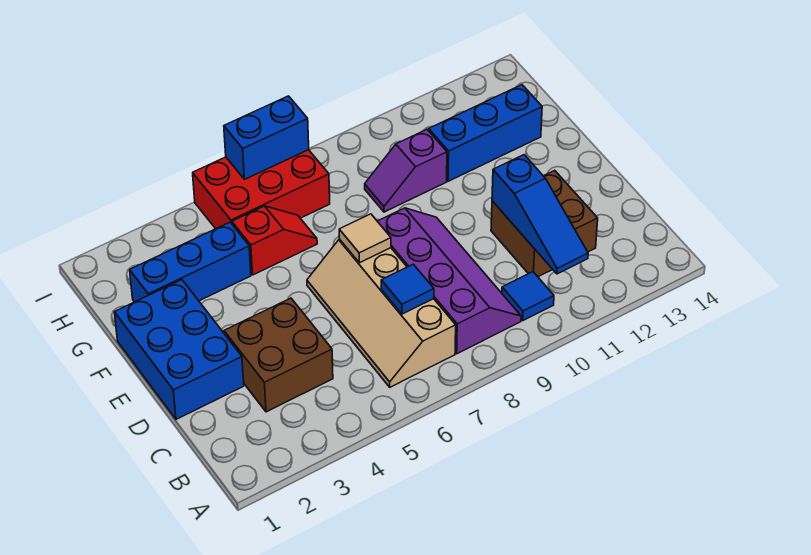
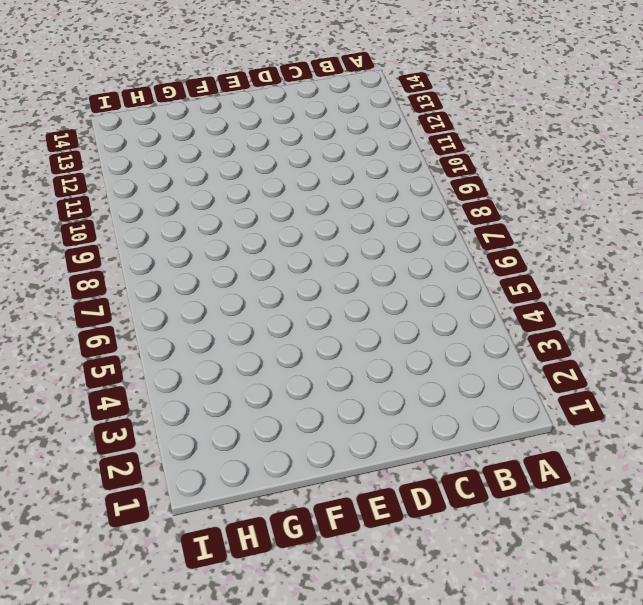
none -> tan slope B6:E7 level 1 top 7
none -> purple slope B8:E9 level 1 top 8
none -> blue tile B10 level 1

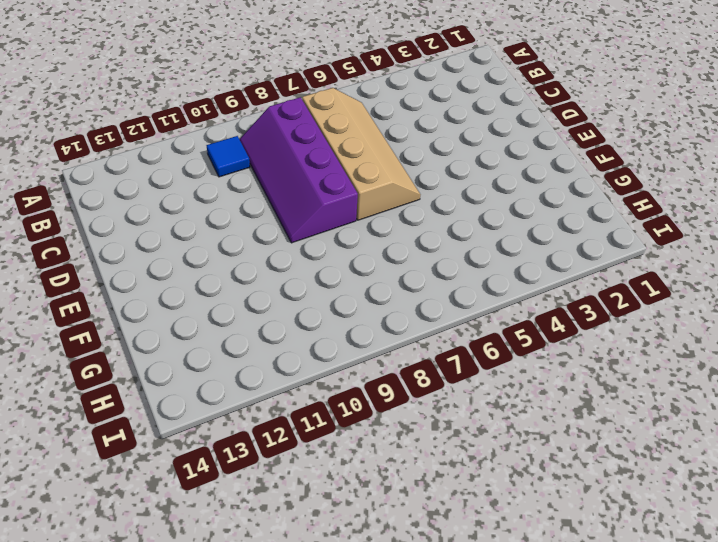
none -> brown brick C3:D4 level 1
none -> brown brick C11:D12 level 1
none -> blue brick D1:F2 level 1

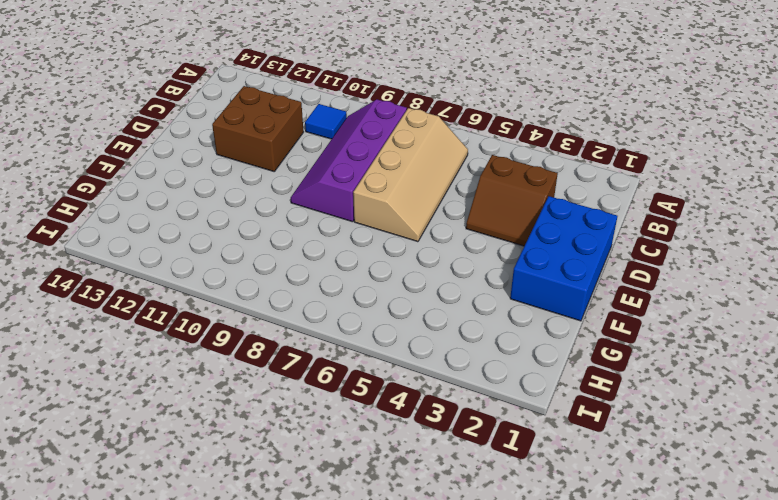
brown slope C3:D4 level 1 top C -> brown brick C3:D4 level 1
none -> blue brick G2:G4 level 1
none -> red slope G5:G6 level 1 top 5
none -> purple slope G9:G10 level 1 top 10

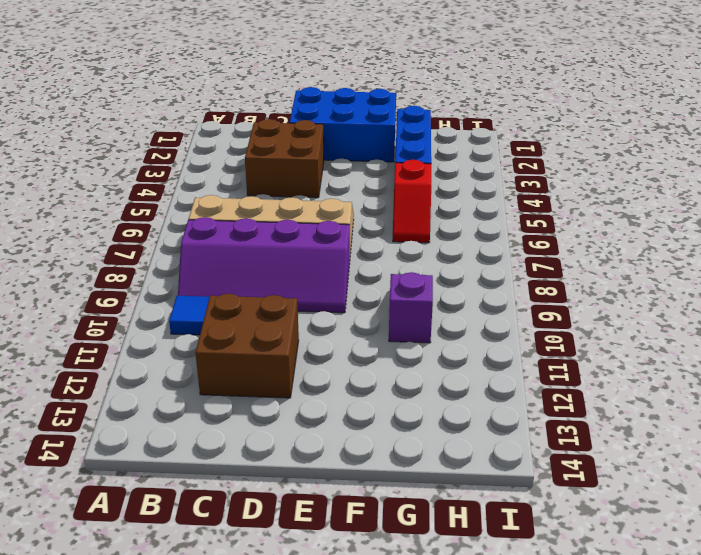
none -> blue brick G11:G13 level 1
none -> red brick H5:I7 level 1
none -> blue slope B11:D11 level 2 top D

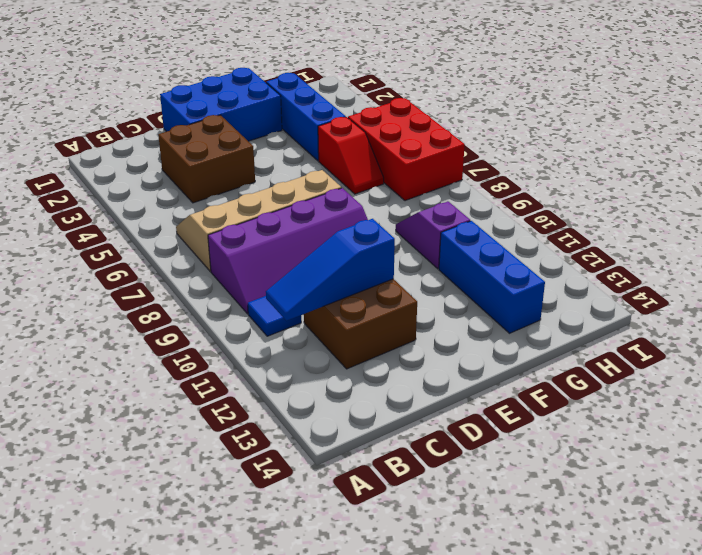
none -> blue tile C7 level 2
none -> tan tile E7 level 2
none -> blue brick I6:I7 level 2

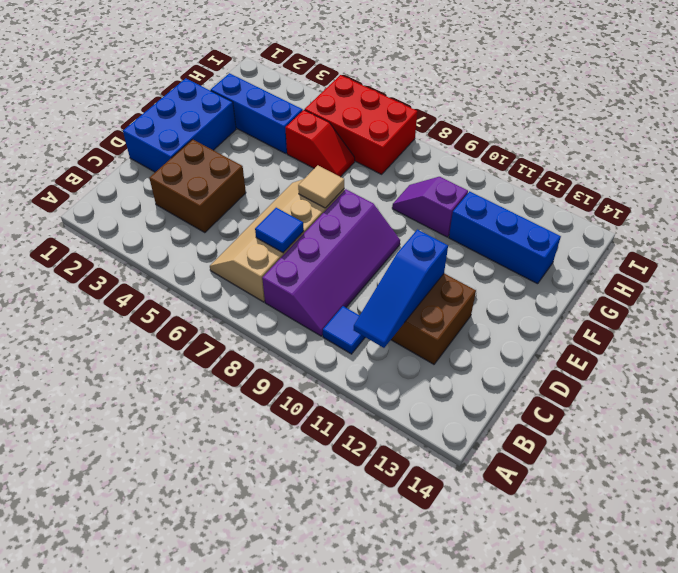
none -> blue brick I6:I7 level 2

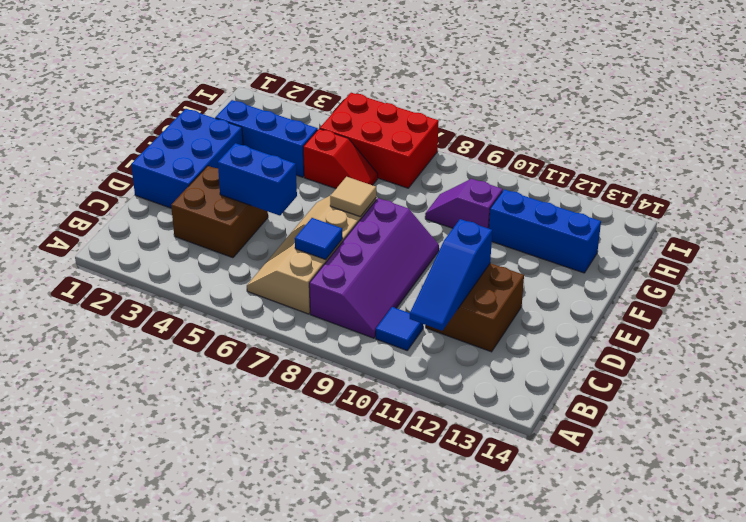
blue brick D4:D5 level 2 -> blue brick I6:I7 level 2

